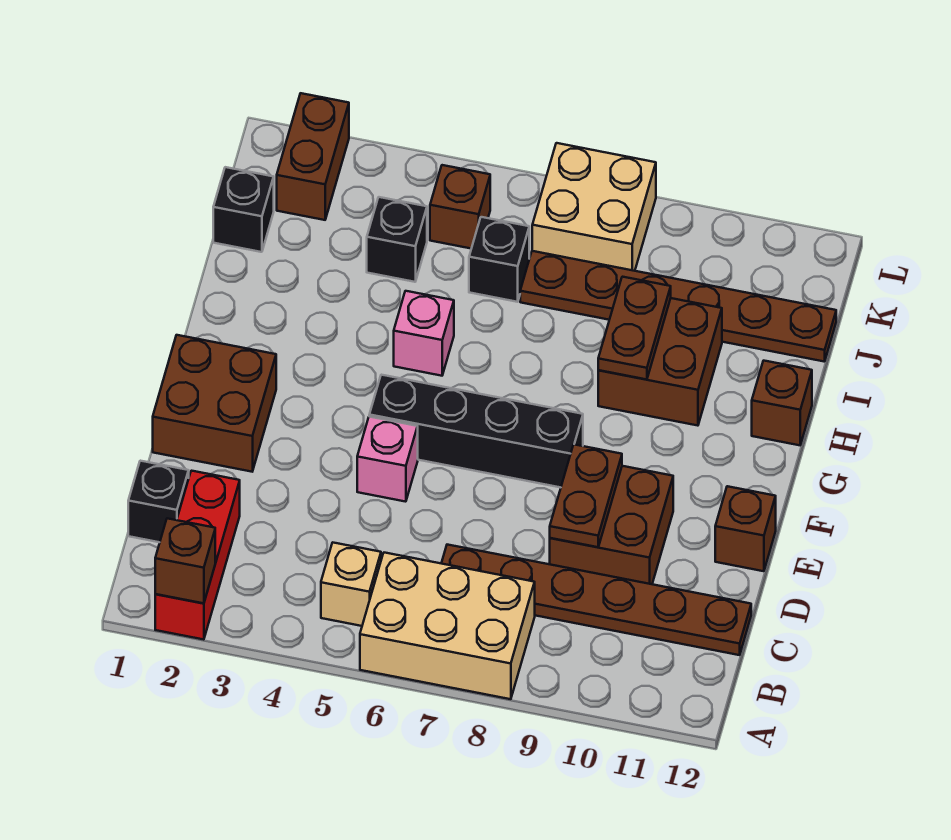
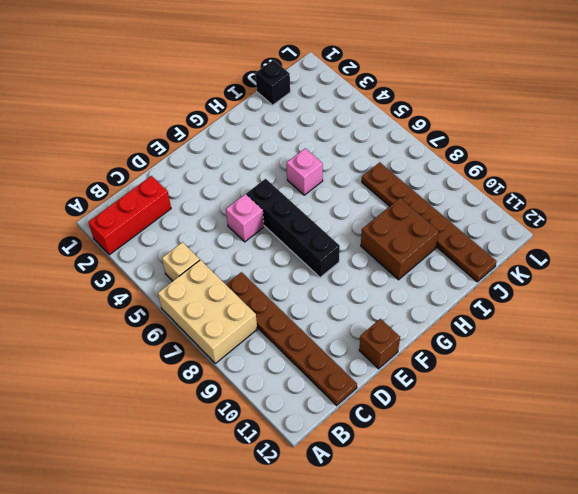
none -> black brick C1 level 1
none -> brown brick D9:E10 level 1
none -> brown brick E1:F2 level 1

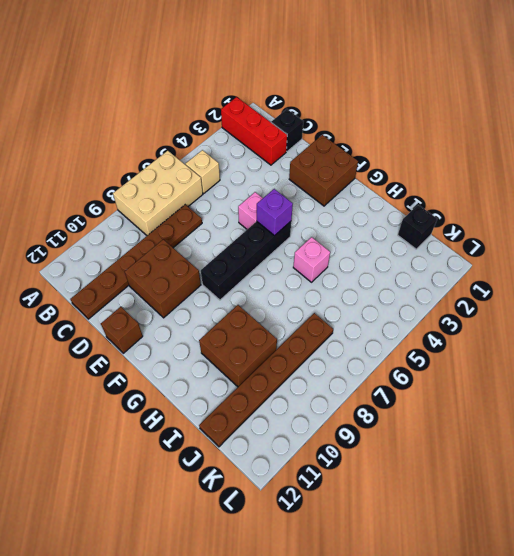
purple brick F5 level 2 -> none
none -> brown brick H12 level 1
none -> black brick J4 level 1
none -> black brick J6 level 1

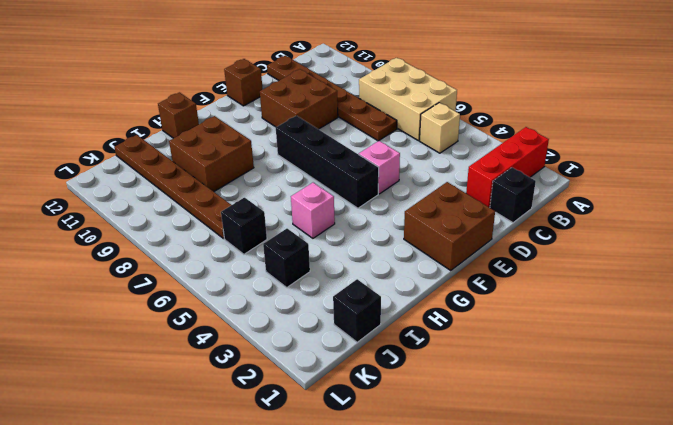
none -> brown brick K2:L2 level 1
none -> brown brick K5 level 1
none -> tan brick K7:L8 level 1

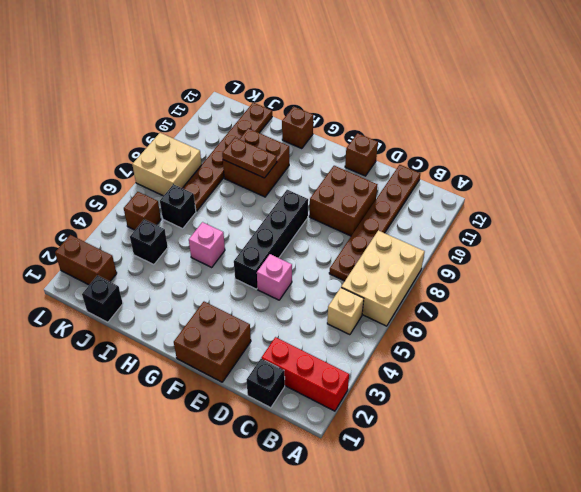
none -> brown brick A2 level 2
none -> brown plate D9:E9 level 2

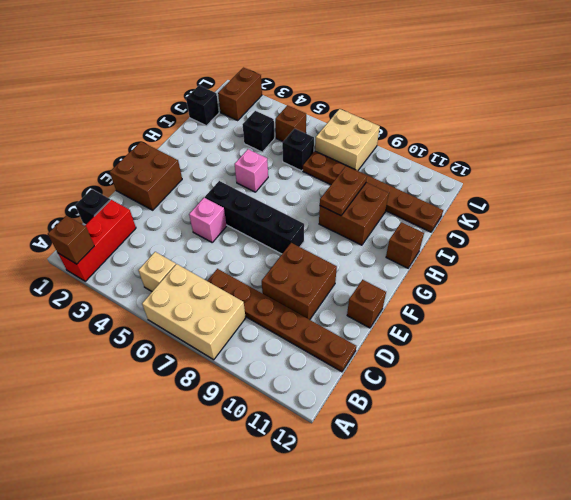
none -> brown plate D9:E9 level 2

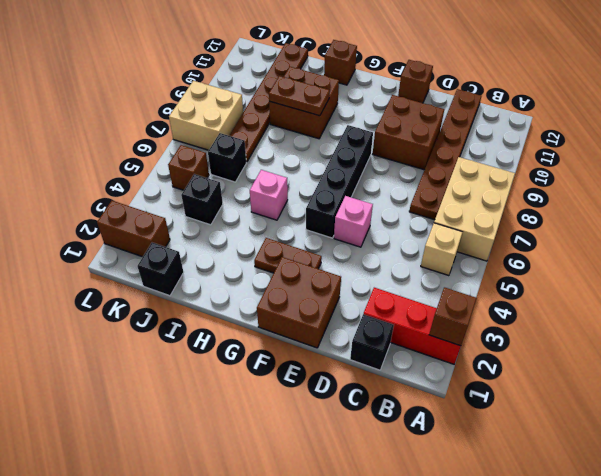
brown plate F3:G3 level 1 -> brown plate D9:E9 level 2

